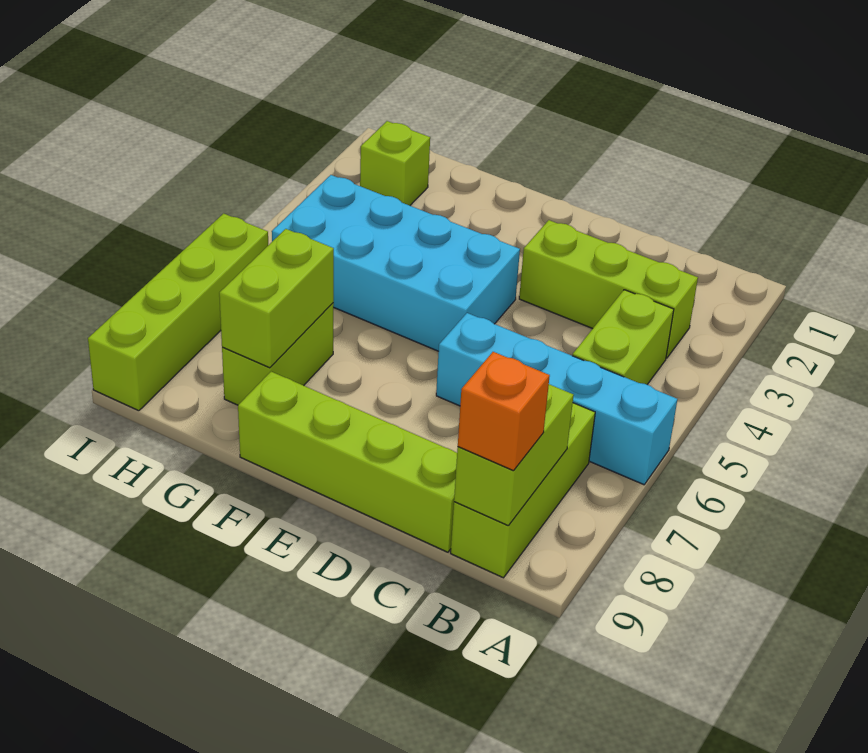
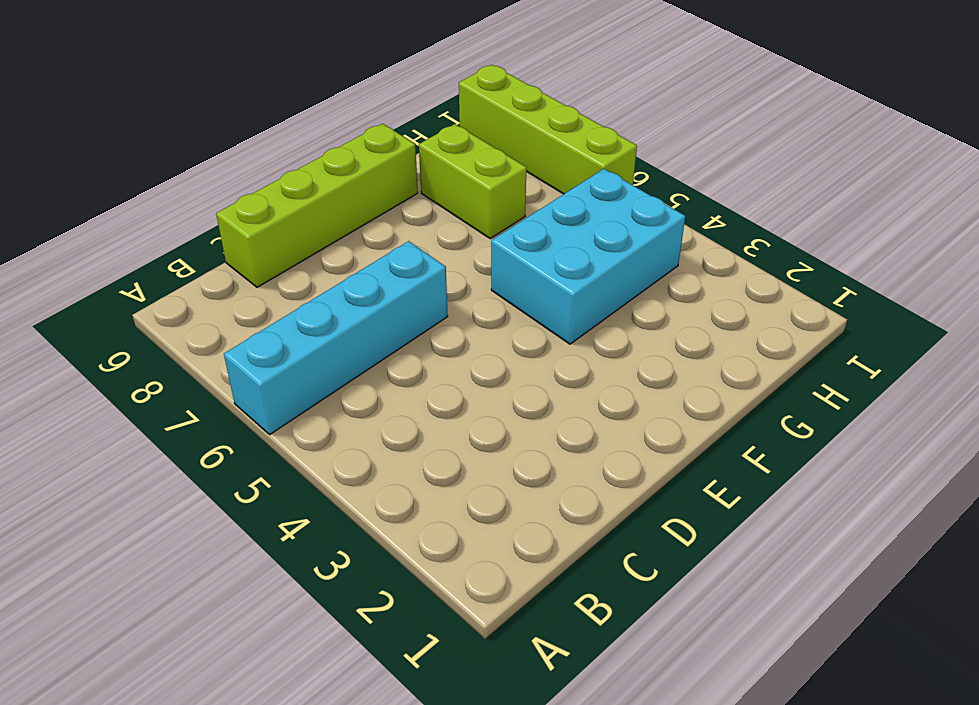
cyan brick F4:H5 level 1 -> cyan brick E4:H5 level 1
none -> lime brick B3:D3 level 1
none -> lime brick B4:B5 level 1
none -> lime brick B7:B9 level 1

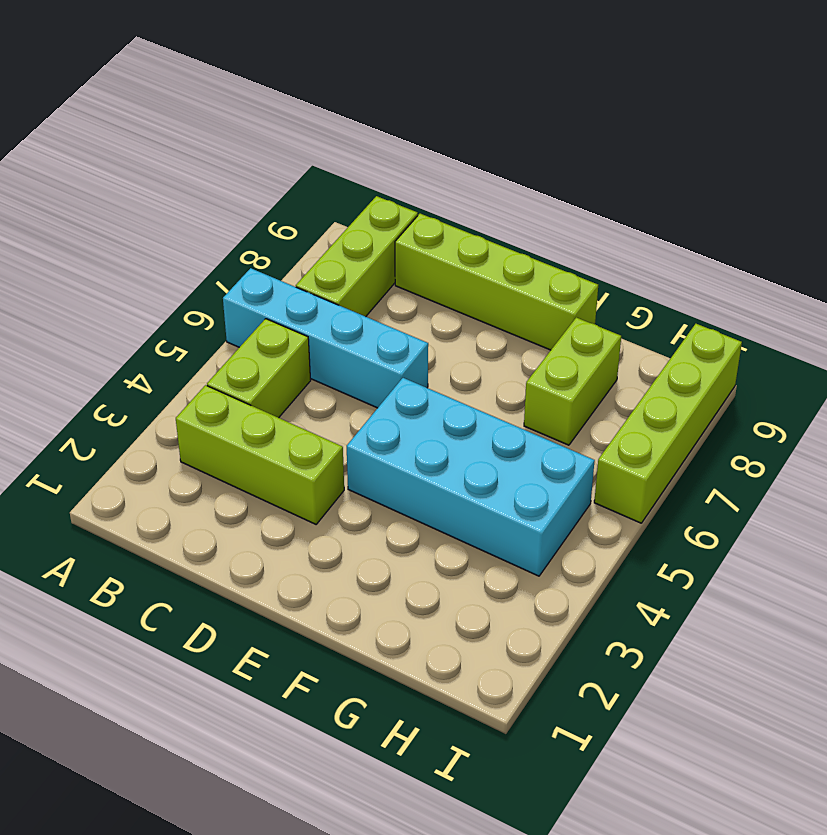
none -> lime brick H2 level 1
none -> lime brick B8:B9 level 2
none -> lime brick G7:G8 level 2

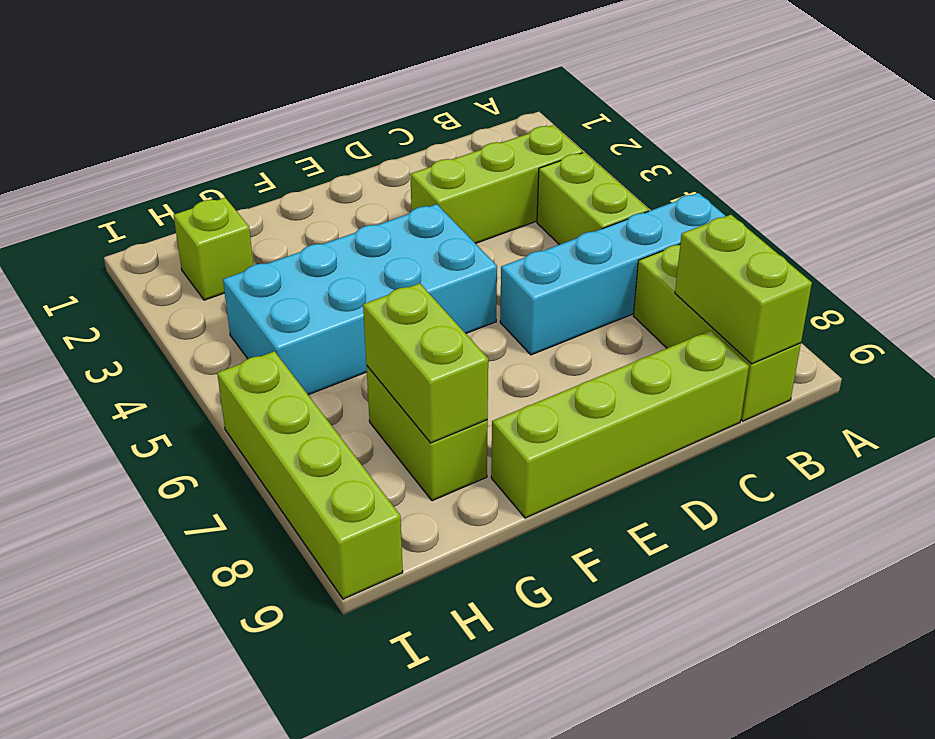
none -> orange brick B9 level 3

